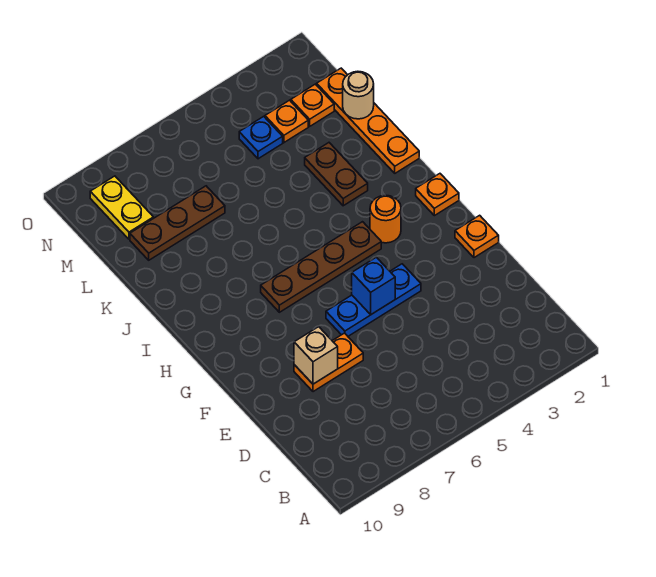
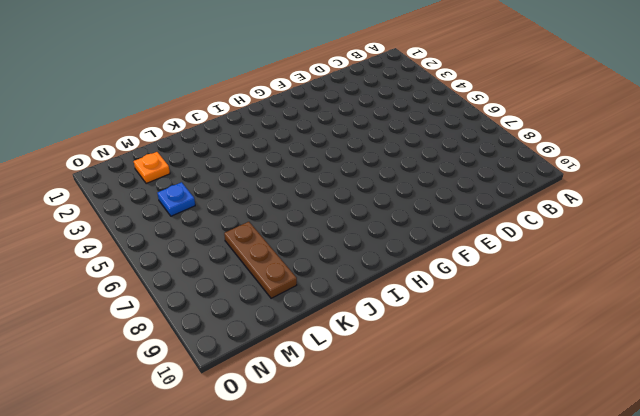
none -> orange plate E7:E8 level 1
none -> orange plate F1 level 1
none -> blue plate F4:F6 level 1

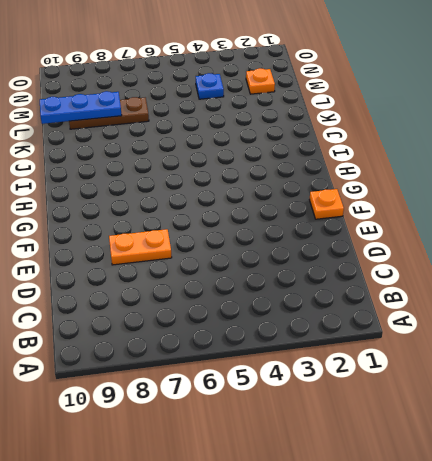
blue plate L8:L10 level 2 -> blue plate F4:F6 level 1
none -> orange plate H1 level 1
none -> orange round brick H3 level 1
none -> brown plate H4:H7 level 1

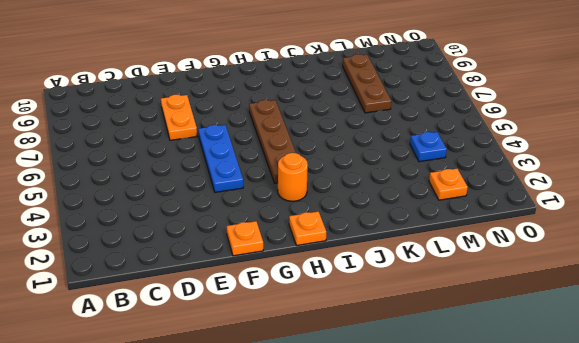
none -> orange plate J1:M1 level 1
none -> brown plate J3:K3 level 1
none -> orange plate M3 level 1

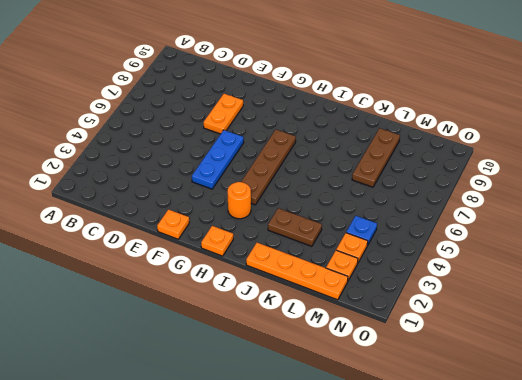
none -> yellow plate M9:N9 level 1
none -> tan brick E8 level 2
none -> blue brick F5 level 2

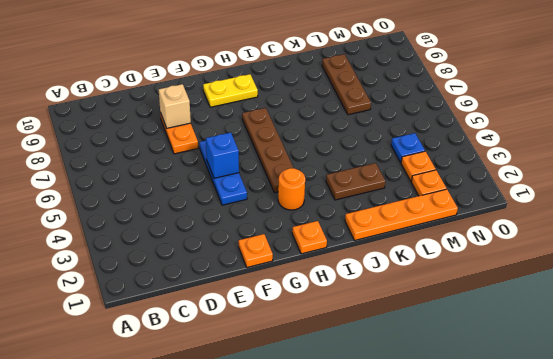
yellow plate G9:H9 level 1 -> yellow plate M9:N9 level 1
none -> tan round brick L1 level 2

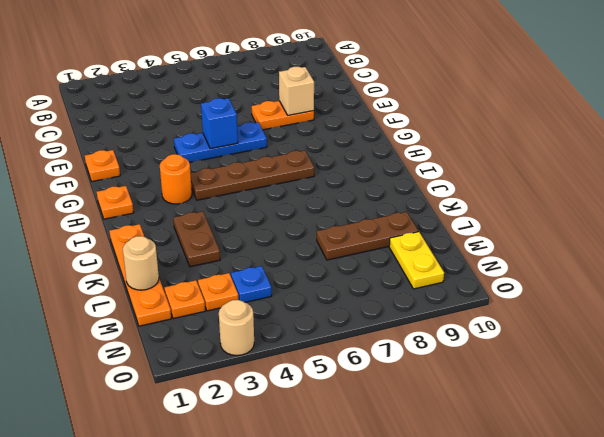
tan round brick O3 level 1 -> none

